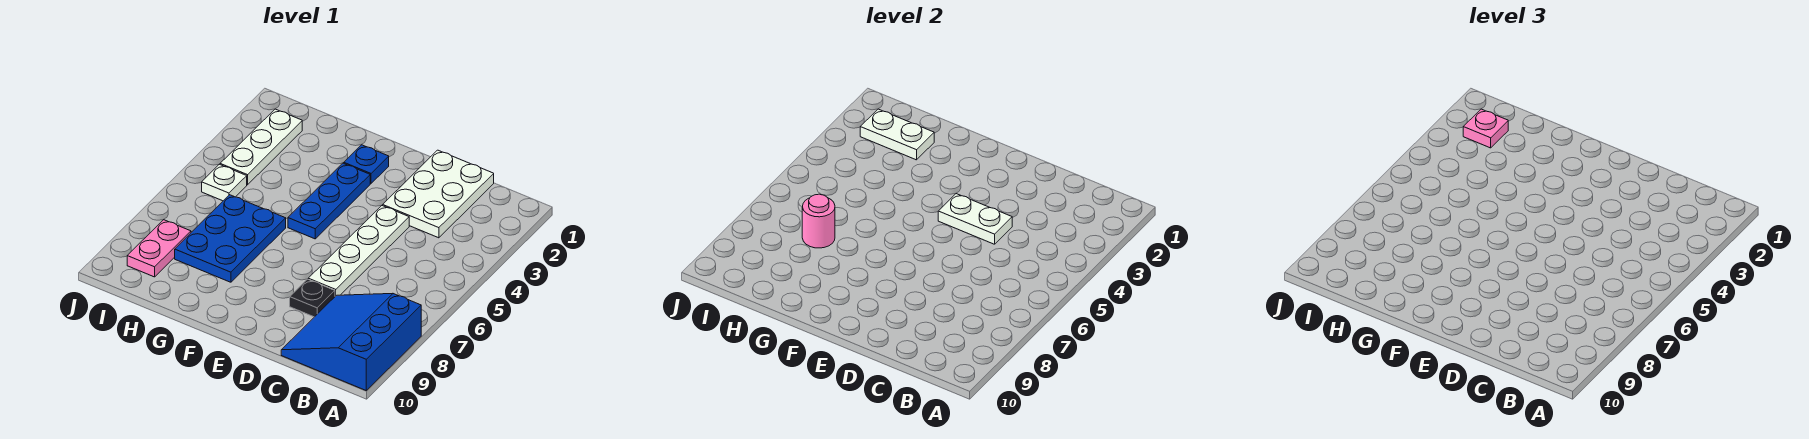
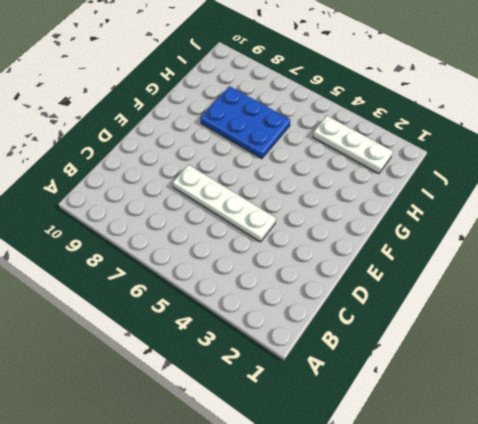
none -> blue slope A8:C10 level 1 top A
none -> white plate C1:D3 level 1
none -> black plate D8 level 1

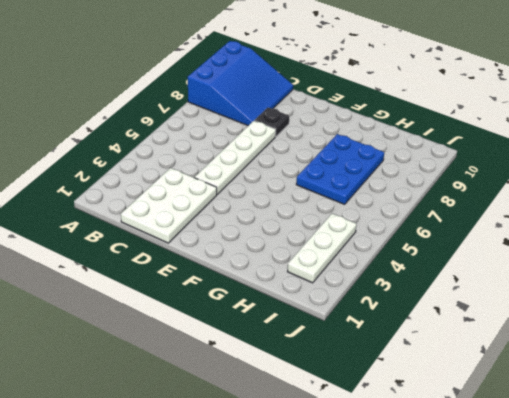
none -> blue plate F2 level 1
none -> blue plate F3:F5 level 1
none -> white plate I5 level 1

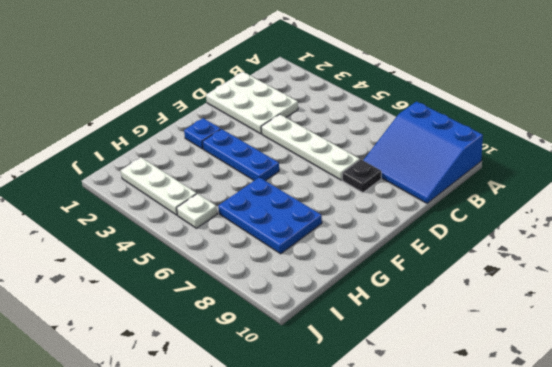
none -> pink plate I8:I9 level 1
none -> white plate D4:E4 level 2
none -> white plate H2:I2 level 2

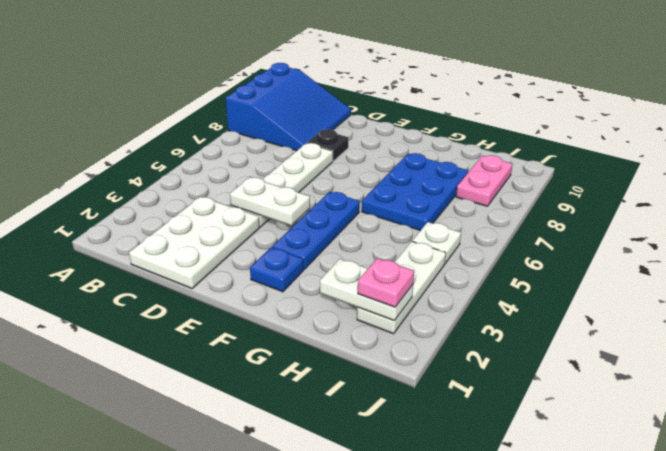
none -> pink round brick H7 level 2

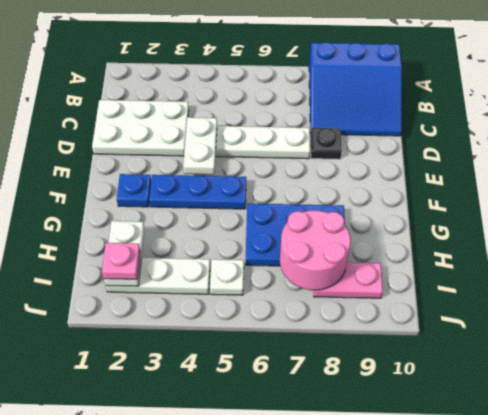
pink round brick H7:I8 level 2 -> pink round brick H7 level 2

